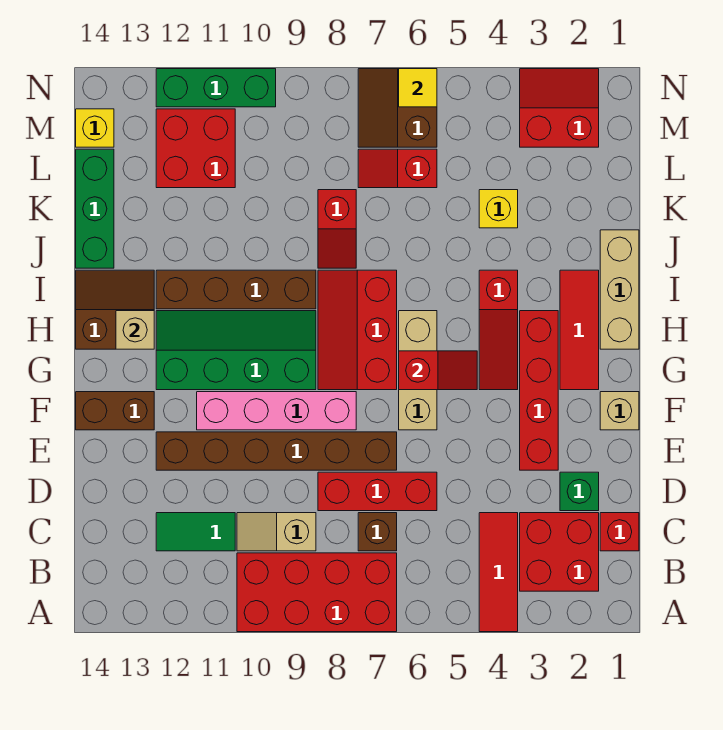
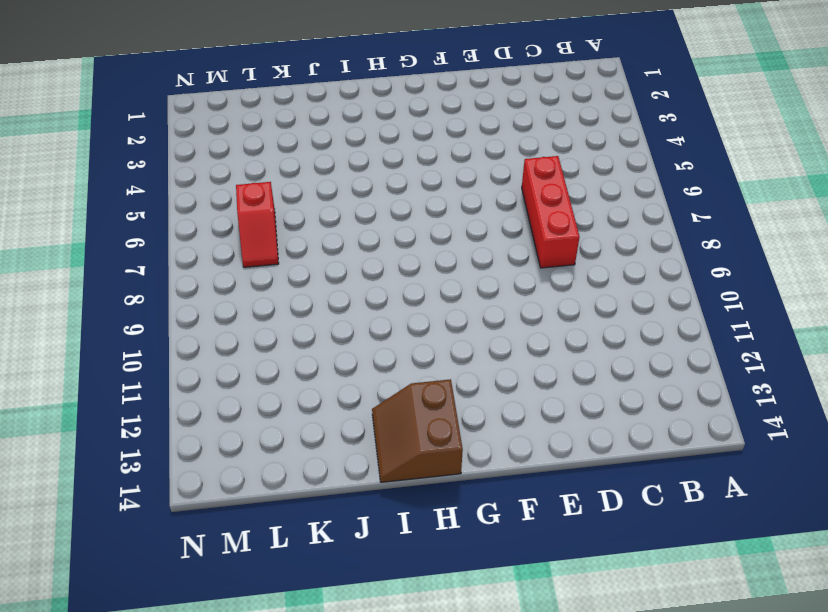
none -> red tile A4:C4 level 1
none -> red brick A7:B10 level 1
none -> red brick B2:C3 level 1
none -> red brick C1 level 1

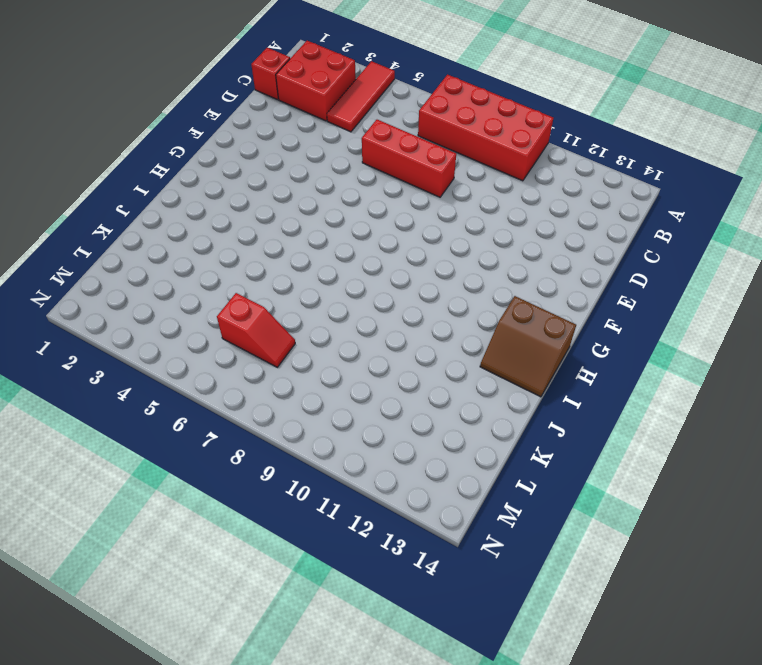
none -> brown brick C7 level 1
none -> tan slope C9:C10 level 1 top 9
none -> green tile C11:C12 level 1
none -> green brick D2 level 1

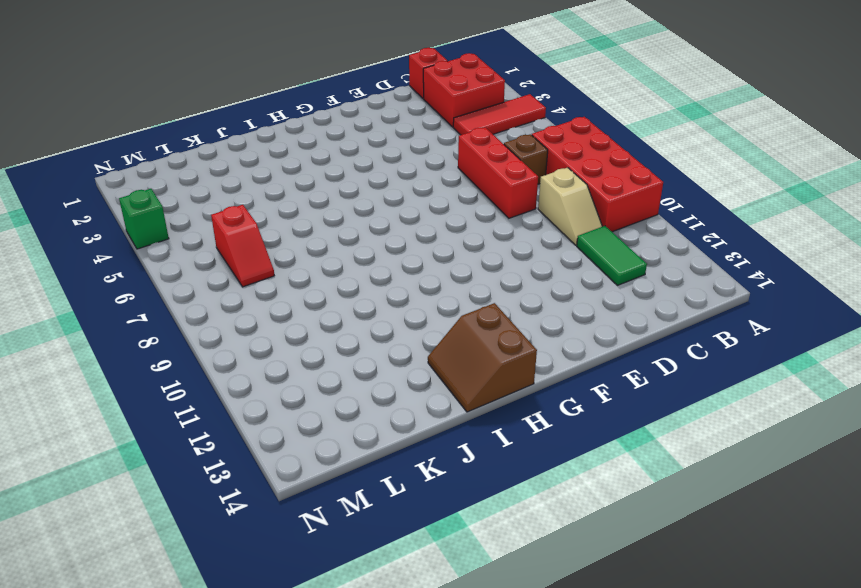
green brick N4 level 1 -> green brick D2 level 1
none -> red brick E3:H3 level 1
none -> brown brick E7:E12 level 1
none -> tan brick F1 level 1
none -> tan brick F6:H6 level 1

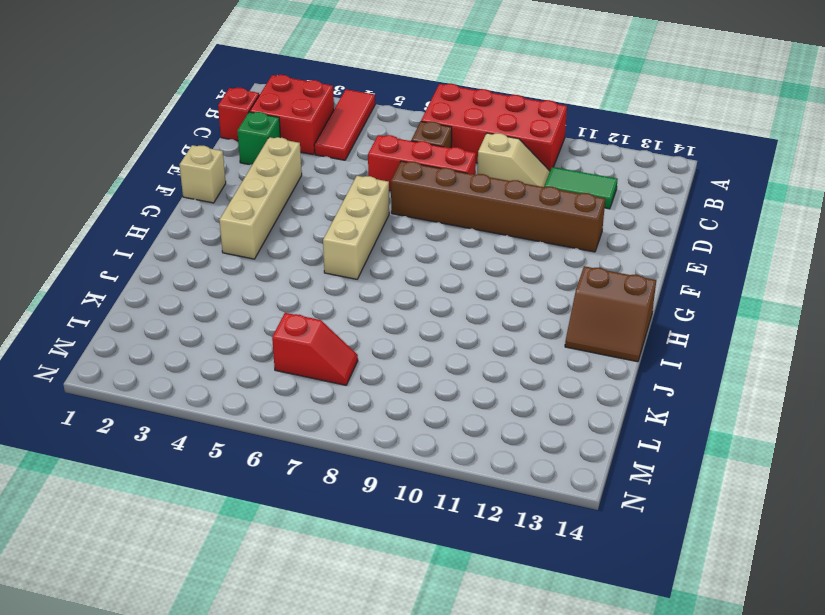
tan brick E3:H3 level 1 -> red brick E3:H3 level 1
none -> pink brick F8:F11 level 1
none -> brown brick F13:F14 level 1
none -> red tile G2:I2 level 1
none -> red slope G4:I4 level 1 top I

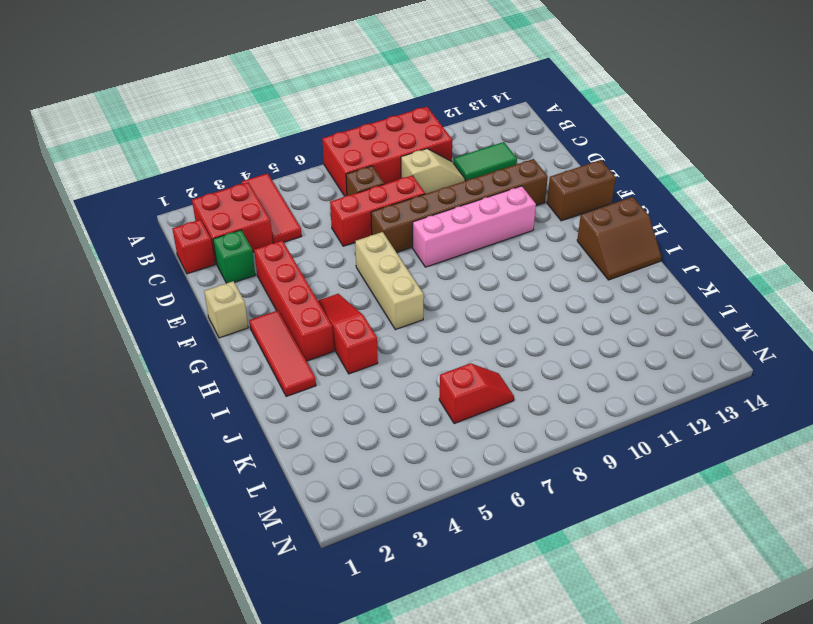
none -> red slope G7:I8 level 1 top 7
none -> green slope G9:H12 level 1 top G
none -> tan brick H1:J1 level 1
none -> brown brick I9:I12 level 1

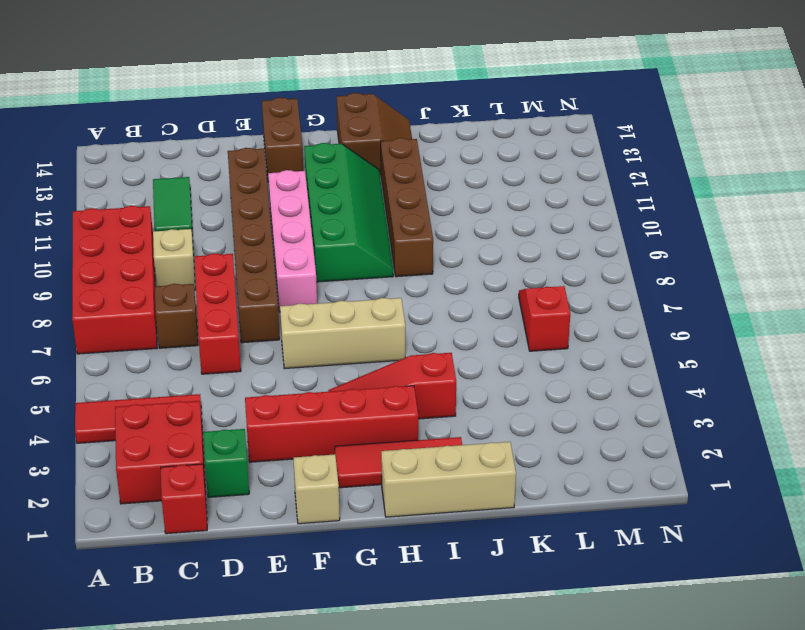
none -> red slope G7:I8 level 1 top 7
none -> red slope J8:K8 level 1 top K
none -> green brick J14:L14 level 1
none -> yellow brick K4 level 1

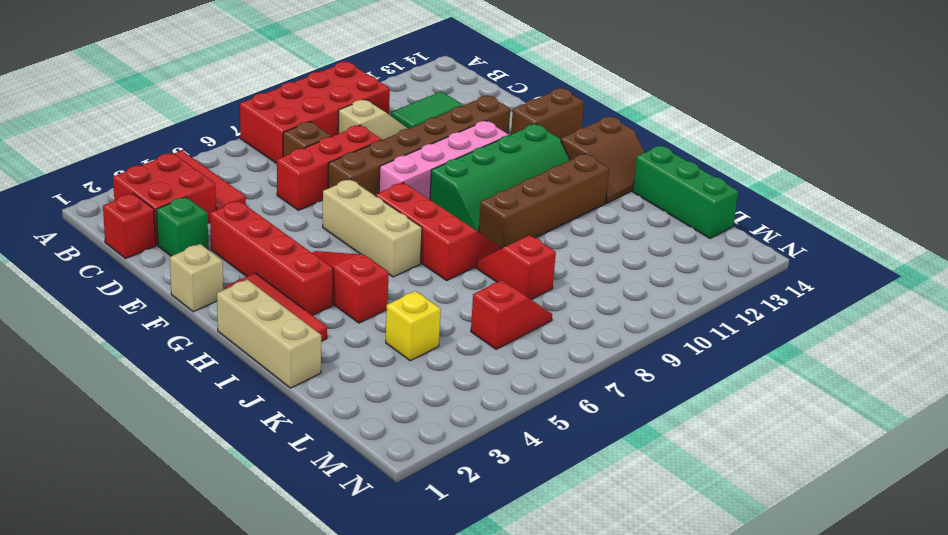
none -> red brick L11:M12 level 1
none -> red slope M2:N3 level 1 top M
none -> brown slope M6:N7 level 1 top 6
none -> yellow brick M14 level 1

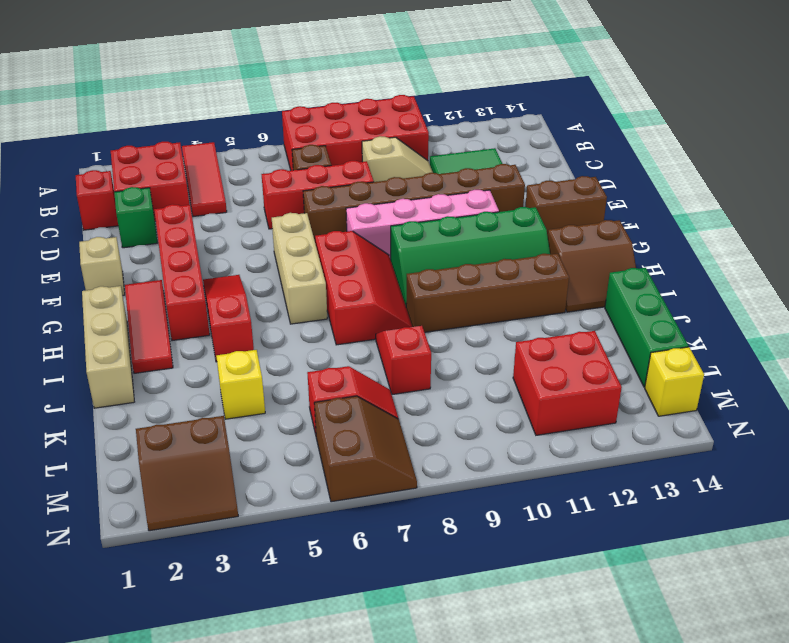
brown slope M2:N3 level 1 top M -> red slope M2:N3 level 1 top M
none -> green brick N10:N12 level 1
none -> red slope G5:G6 level 2 top 6
none -> tan brick H13 level 2
none -> yellow tile N6 level 2

